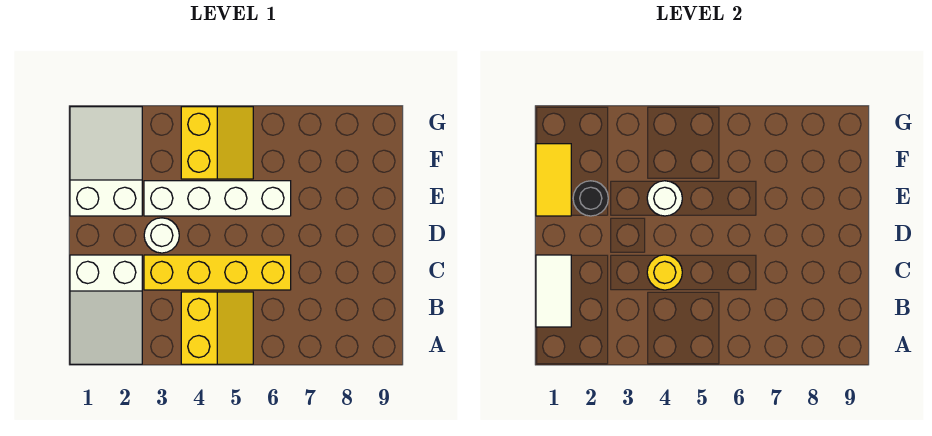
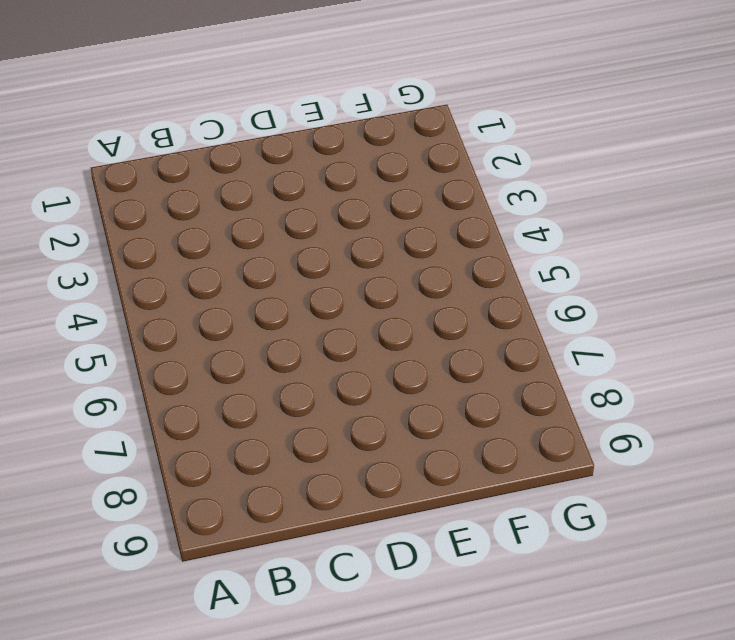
none -> white slope A1:C2 level 1 top C
none -> yellow slope A4:B5 level 1 top 4
none -> yellow brick C3:C6 level 1

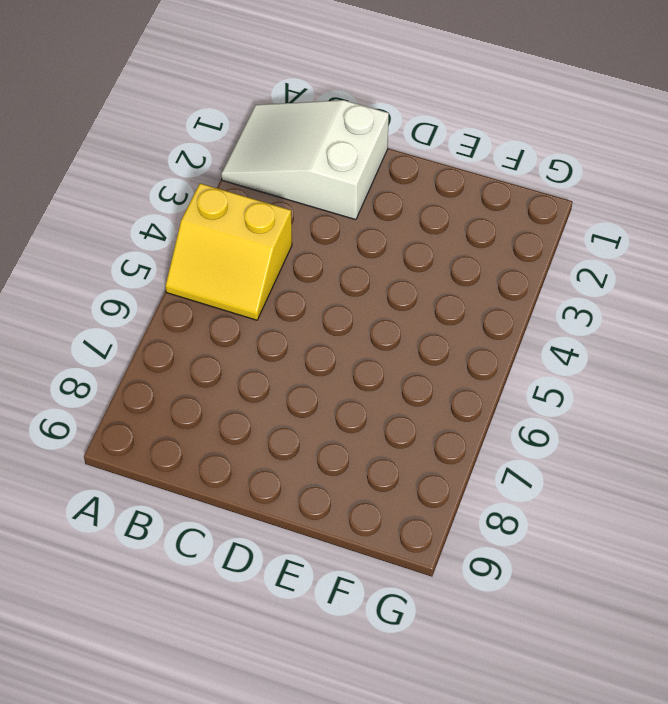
none -> yellow brick C3:C6 level 1
none -> white round brick D3 level 1
none -> white slope E1:G2 level 1 top E

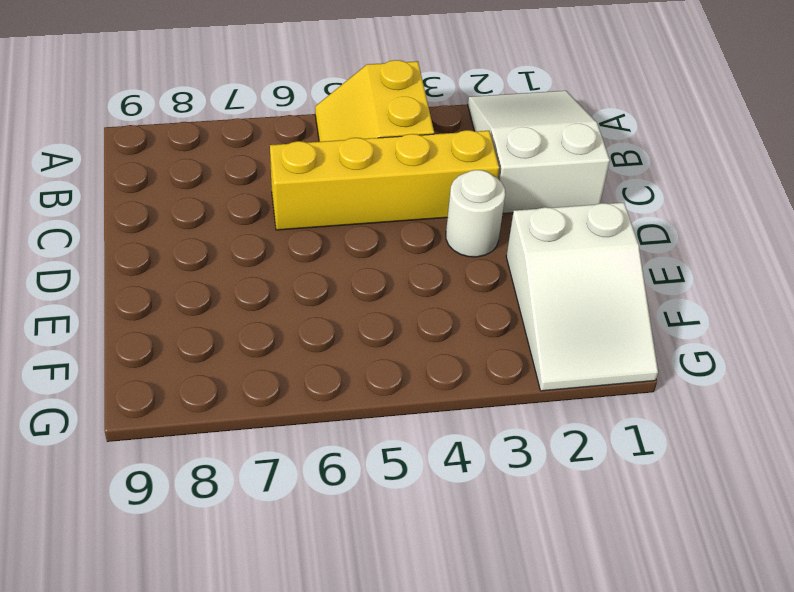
none -> white brick E3:E6 level 1
none -> yellow slope F4:G5 level 1 top 4
none -> white tile B1:C1 level 2

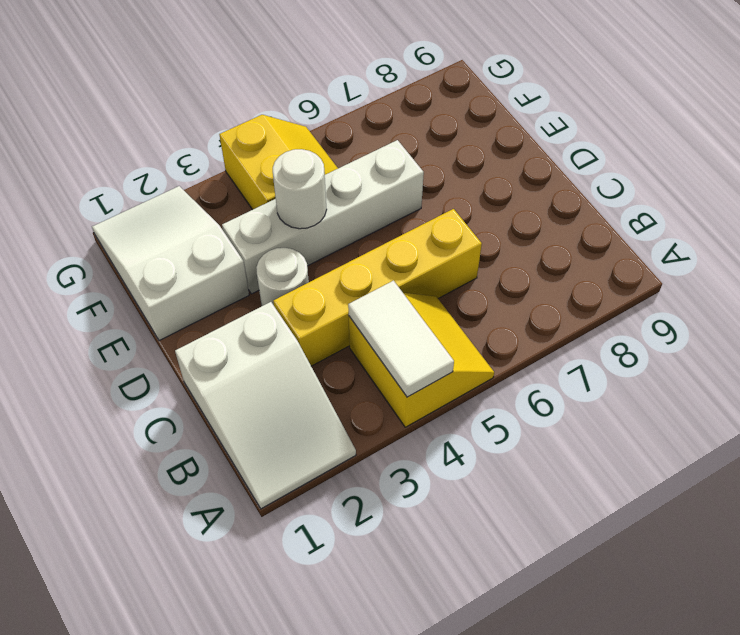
white tile A4:B4 level 2 -> white tile B1:C1 level 2
none -> yellow round brick C4 level 2
none -> yellow tile E1:F1 level 2
none -> black round brick E2 level 2

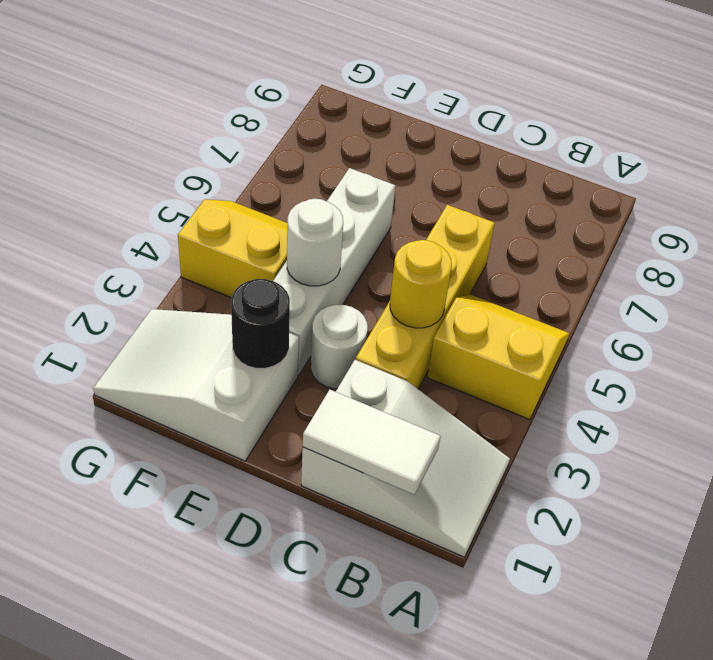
none -> yellow tile E1:F1 level 2

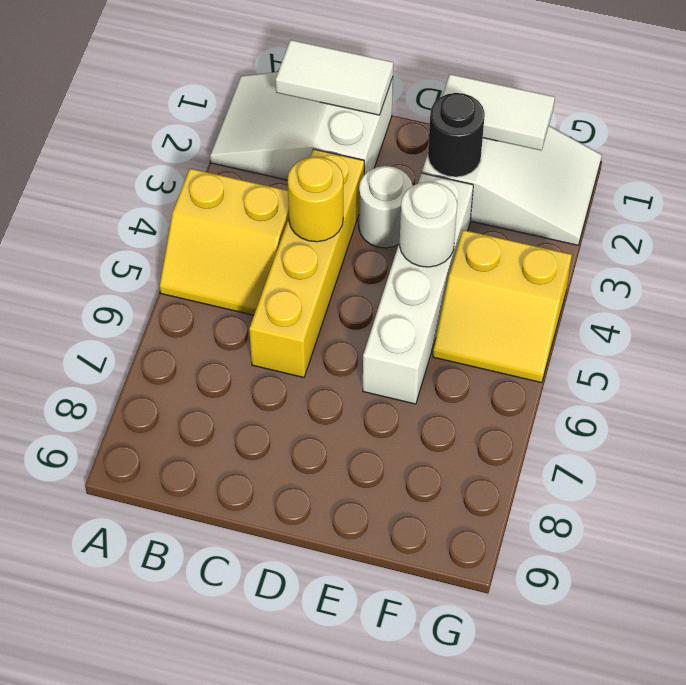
white tile E1:F1 level 2 -> yellow tile E1:F1 level 2

